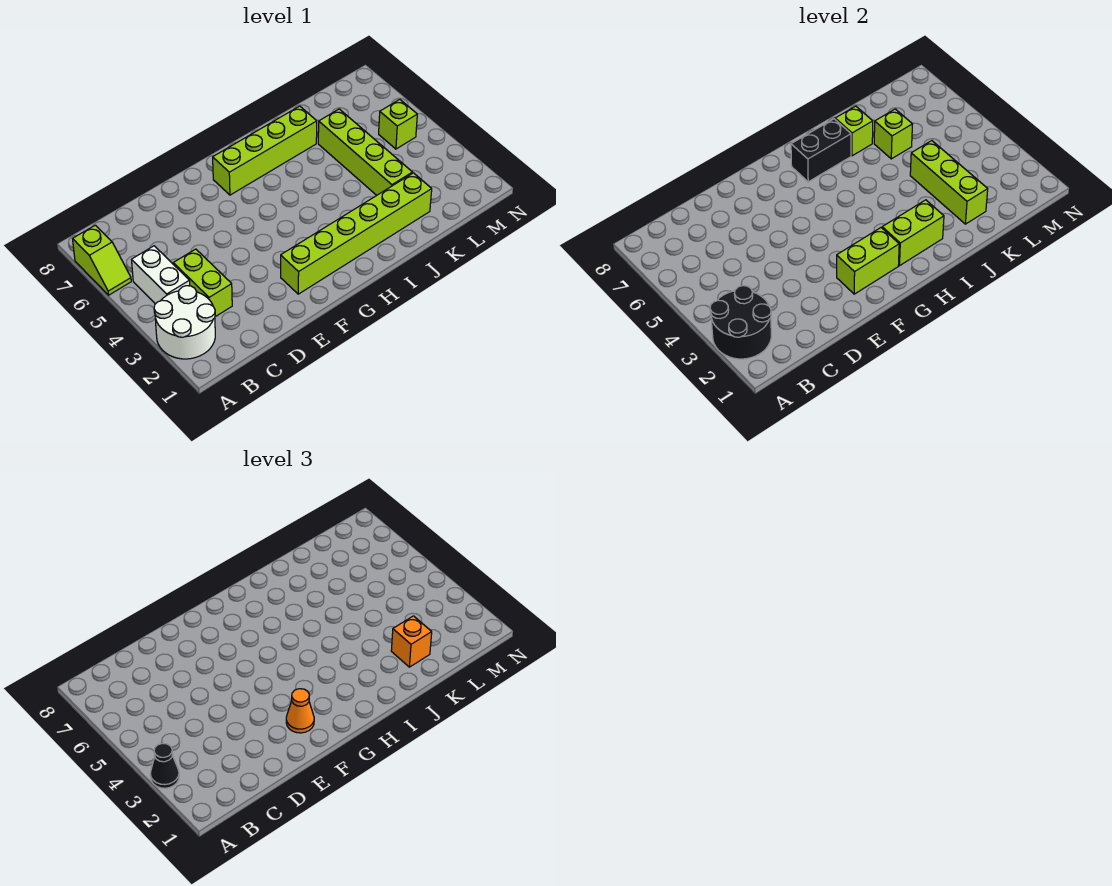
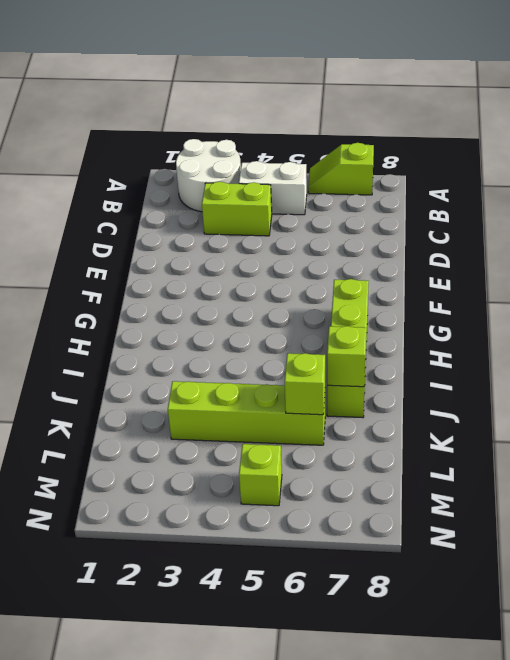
none -> lime brick F2:K2 level 1
none -> black round brick A2:B3 level 2
none -> lime brick F2:G2 level 2

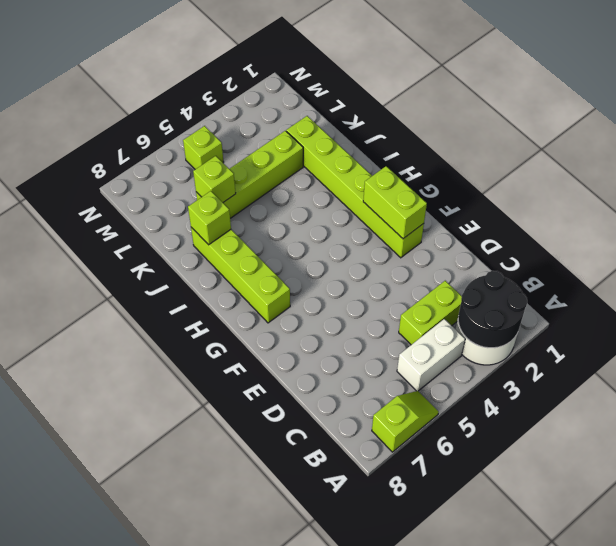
none -> lime brick H2:I2 level 2
none -> black brick H7:I7 level 2
none -> lime brick K2:K4 level 2

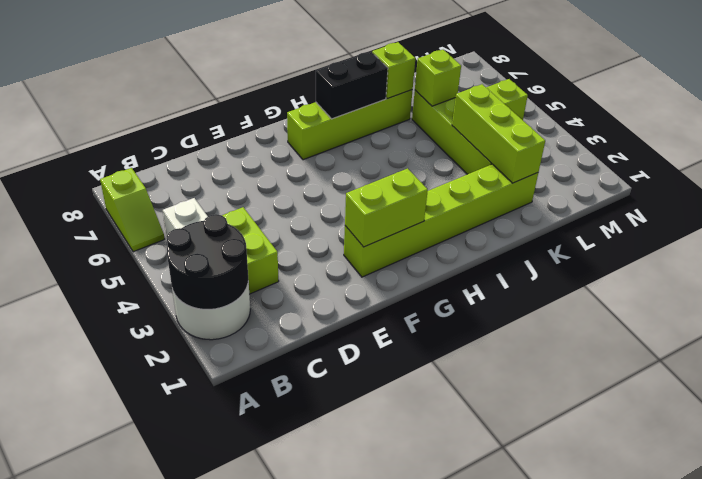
none -> lime brick H2:I2 level 2
none -> black cone A3 level 3
none -> orange cone F2 level 3

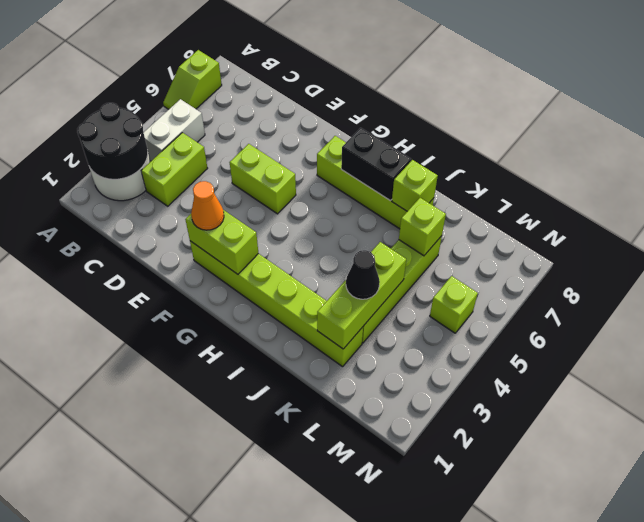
lime brick E5:F5 level 1 -> lime brick H2:I2 level 2
black cone K3 level 3 -> black cone A3 level 3
none -> orange brick K2 level 3

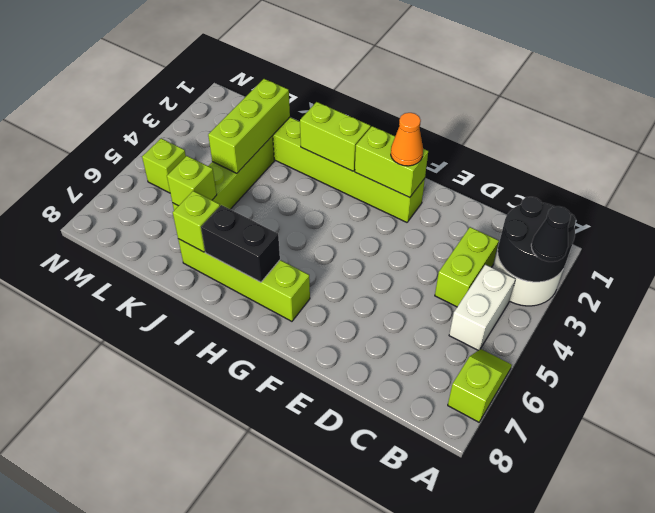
none -> orange brick K2 level 3

